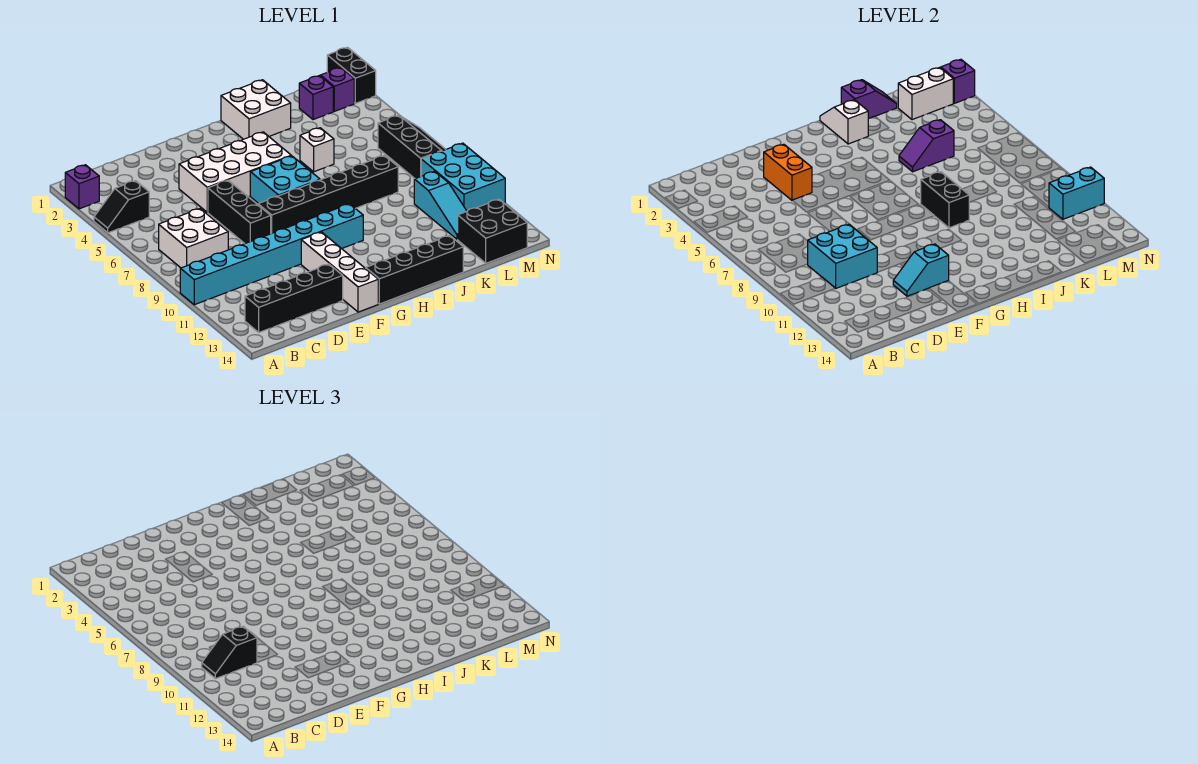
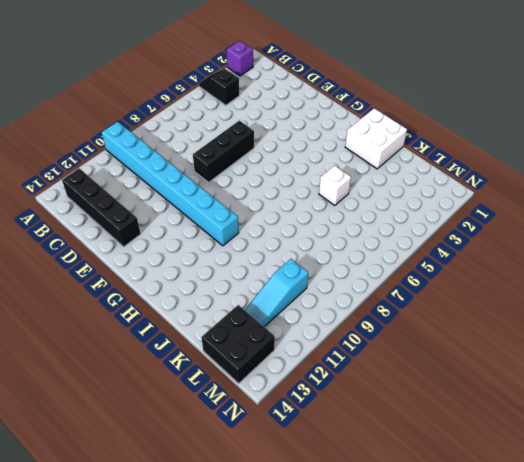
none -> white brick B7:C8 level 1
none -> white brick E4:H5 level 1
none -> black brick F8:K8 level 1
none -> white brick F11:F14 level 1

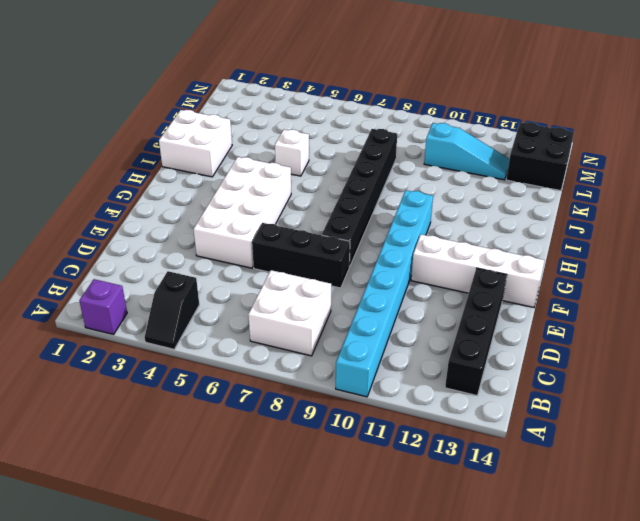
none -> cyan brick G6:H7 level 1
none -> black brick G14:J14 level 1
none -> purple brick L2 level 1
none -> purple brick M2 level 1

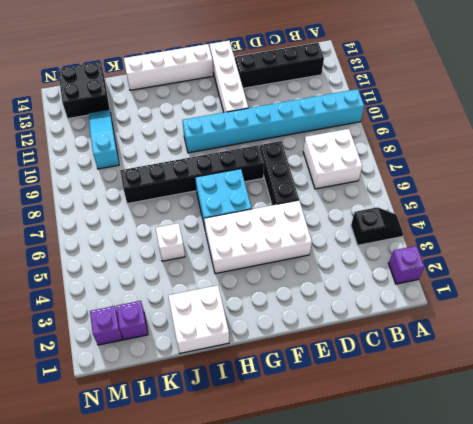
white brick G14:J14 level 1 -> black brick G14:J14 level 1
none -> black slope M6:N8 level 1 top M
none -> cyan brick M9:N11 level 1
none -> black brick N1:N2 level 1
none -> cyan brick C9:D10 level 2

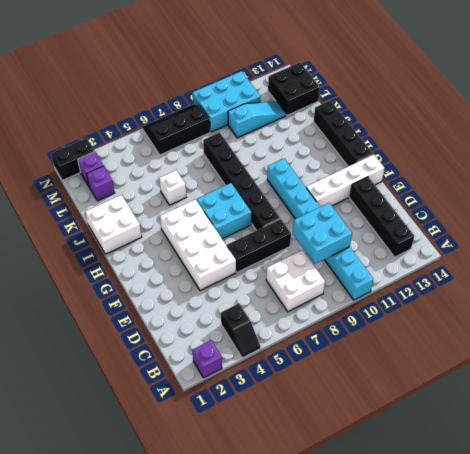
none -> orange brick E3:E4 level 2
none -> cyan slope E12:F12 level 2 top F
none -> white slope I1:I2 level 2 top 2
none -> black brick I8:I9 level 2

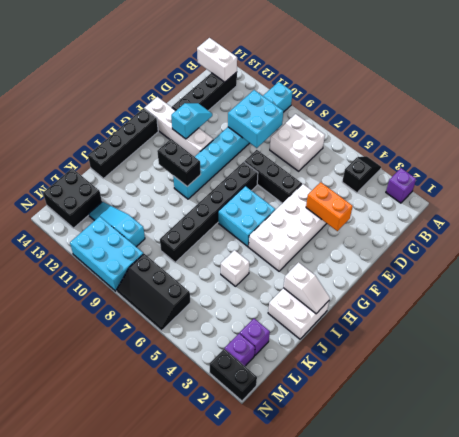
white brick B13:B14 level 2 -> white brick L2:M2 level 2
black brick H10:H11 level 2 -> black brick I8:I9 level 2
none -> purple slope J1:K1 level 2 top J
none -> purple slope J5:K5 level 2 top K
none -> cyan brick M11:N11 level 2
none -> purple brick N2 level 2

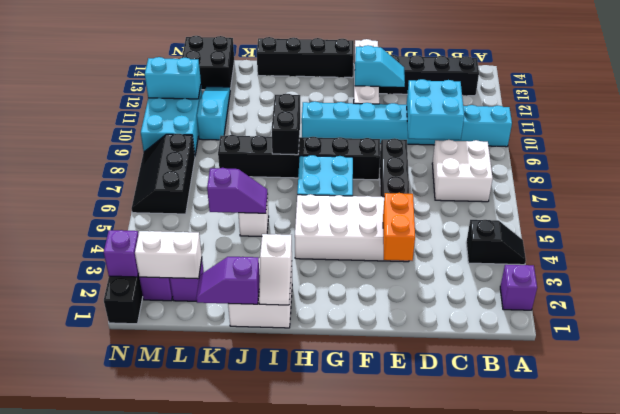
none -> black slope B10:C10 level 3 top C

